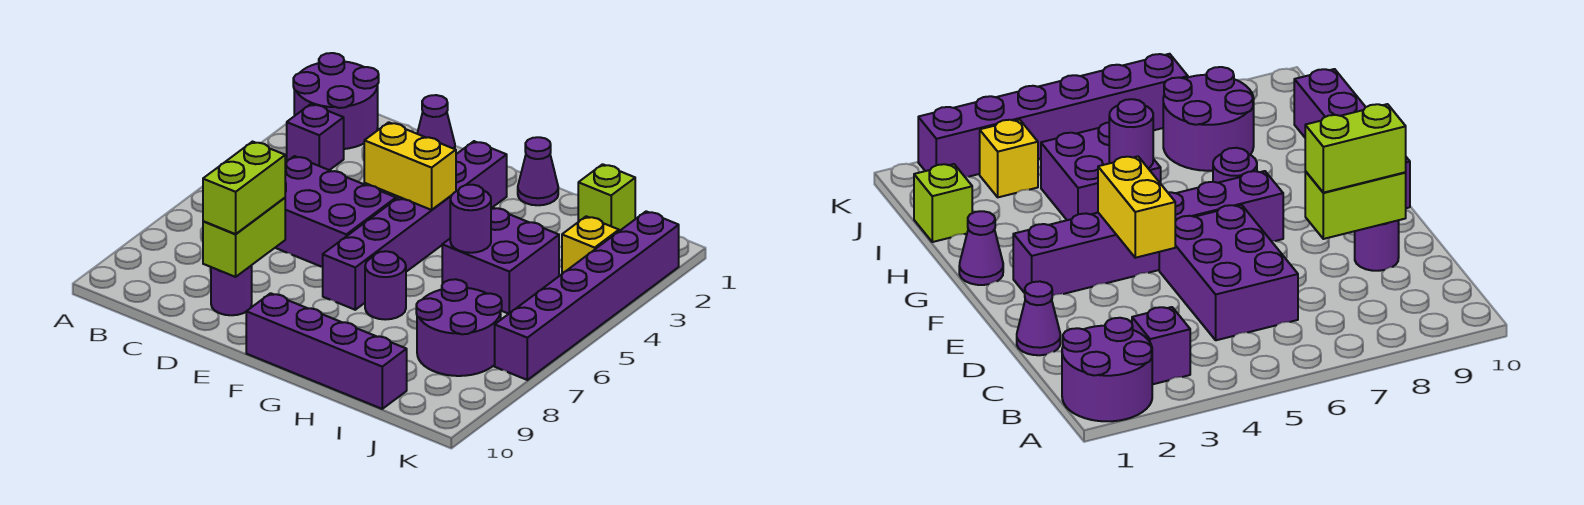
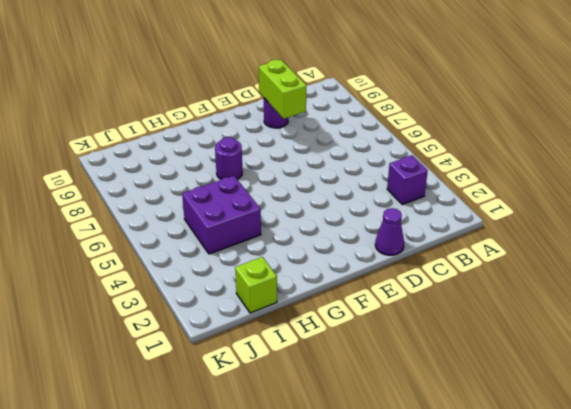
none -> purple round brick A1:B2 level 1
none -> purple brick C5:E6 level 1
none -> purple brick F2:F7 level 1

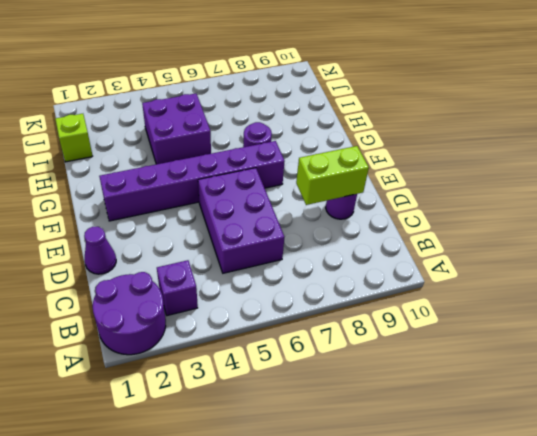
none -> purple brick F10:I10 level 1
none -> purple cone G1 level 1
none -> purple round brick I7:J8 level 1

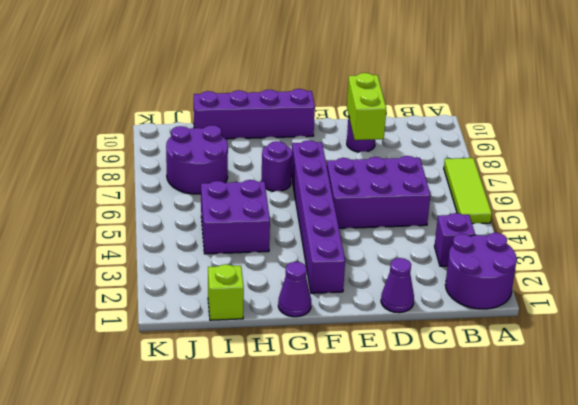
lime tile A5:A7 level 1 -> none
none -> yellow brick J3 level 1
none -> purple brick K2:K7 level 1
none -> yellow brick E4:F4 level 2

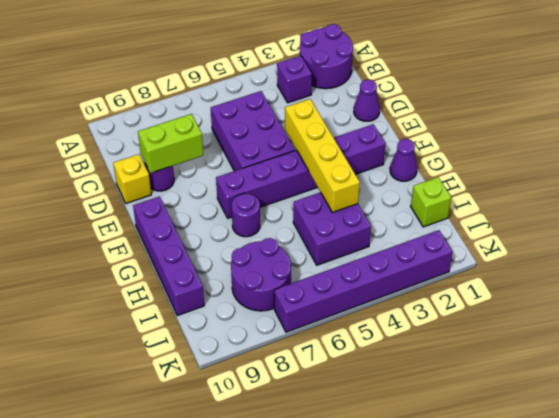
yellow brick D10 level 1 -> yellow brick J3 level 1
yellow brick E4:H4 level 2 -> yellow brick E4:F4 level 2
none -> purple round brick H5 level 2
none -> lime brick D8:D9 level 3

